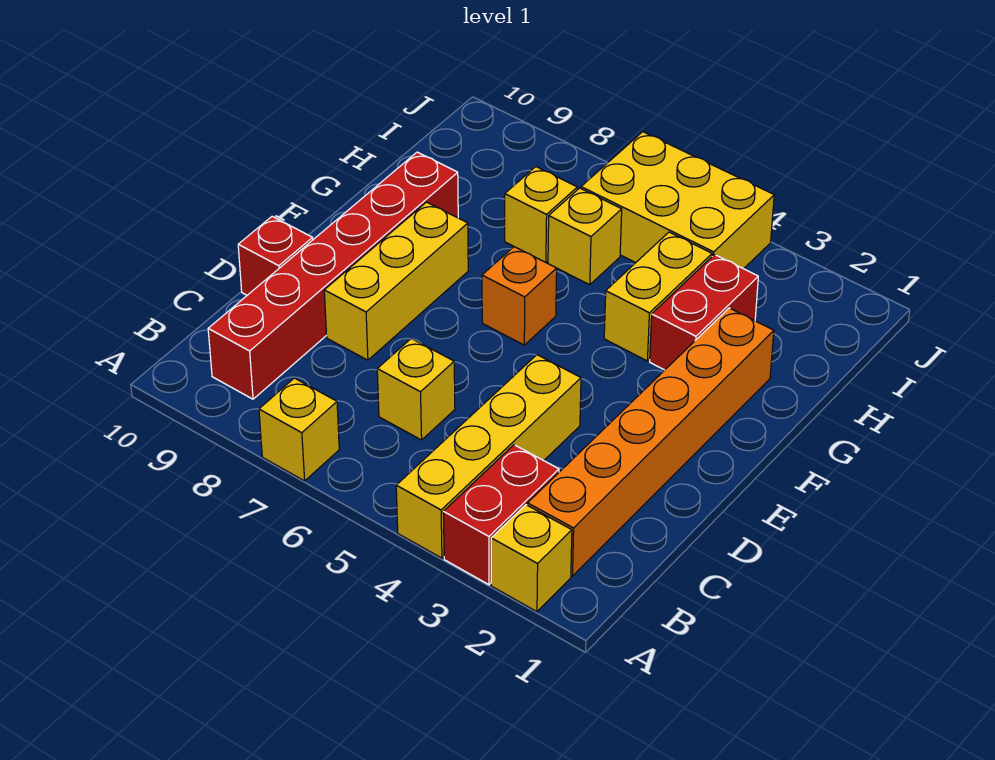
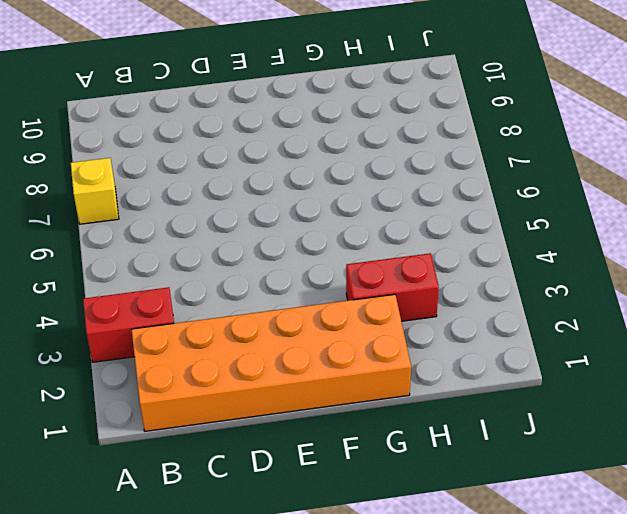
orange brick B1:G2 level 1 -> orange brick B2:G2 level 1
none -> yellow brick A2 level 1
none -> yellow brick A4:D4 level 1
none -> red brick B9:G9 level 1

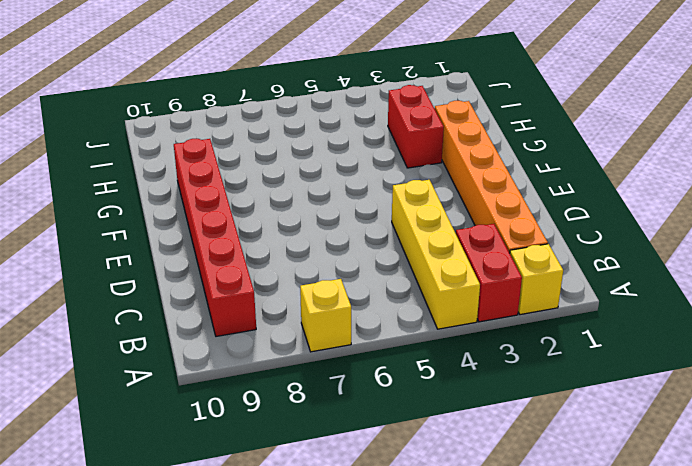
none -> yellow brick C6 level 1
none -> yellow brick D8:F8 level 1
none -> red brick D10 level 1

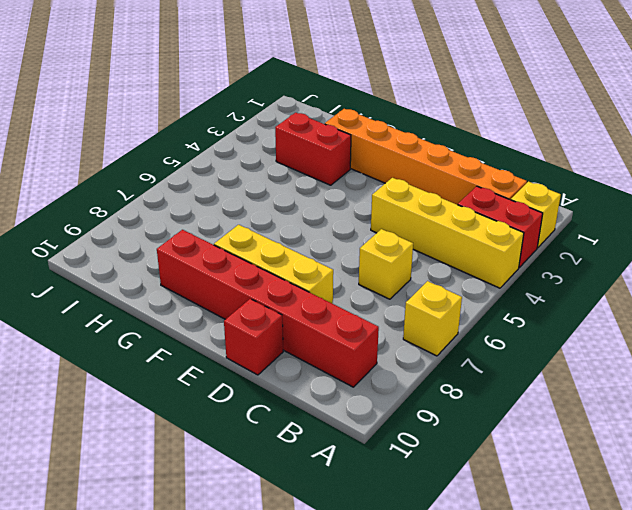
none -> orange brick F6 level 1
none -> yellow brick G4:H4 level 1
none -> yellow brick H6 level 1

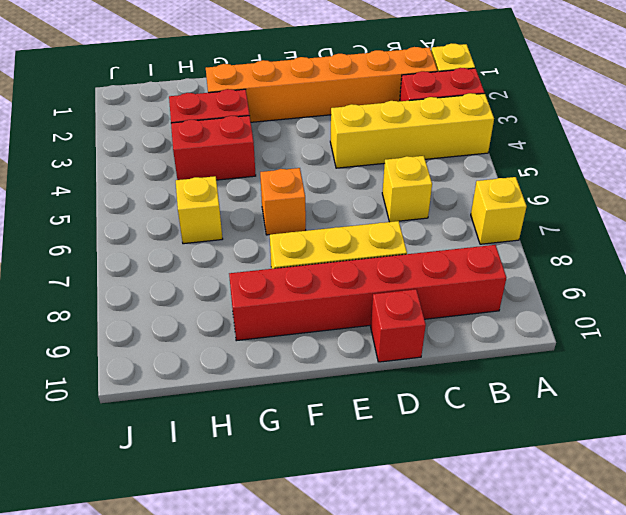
red brick G4:H4 level 1 -> yellow brick G4:H4 level 1
none -> yellow brick H7 level 1
none -> yellow brick I4:J6 level 1

